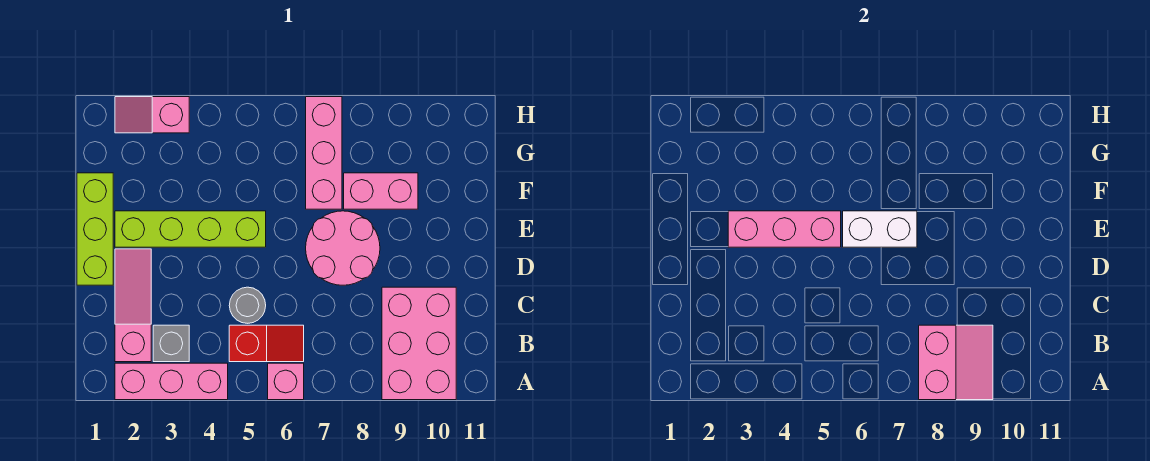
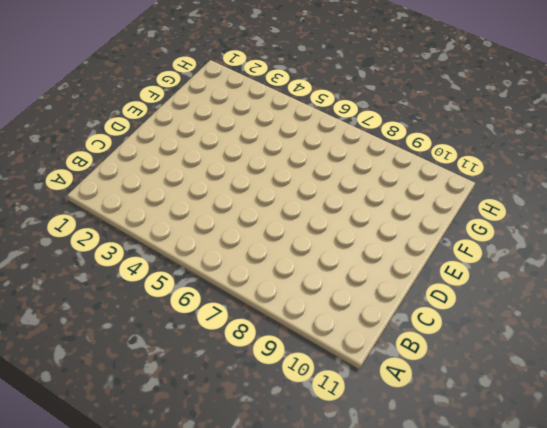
none -> pink brick A2:A4 level 1
none -> pink brick A6 level 1
none -> pink brick A9:C10 level 1

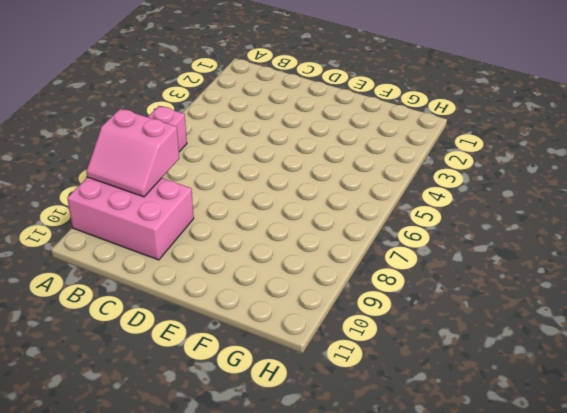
none -> pink brick A2:A4 level 1
none -> pink slope B2:D2 level 1 top B
none -> grey brick B3 level 1

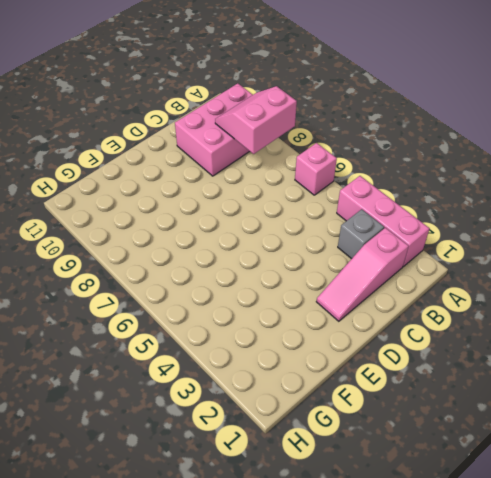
none -> red slope B5:B6 level 1 top 5
none -> grey round brick C5 level 1
none -> lime brick D1:F1 level 1

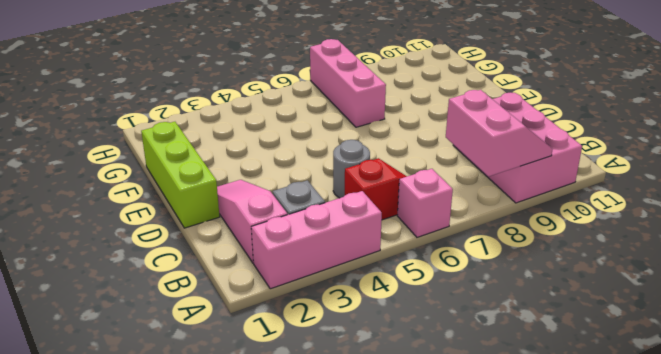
none -> pink round brick D7:E8 level 1
none -> lime brick E2:E5 level 1
none -> pink brick F8:F9 level 1

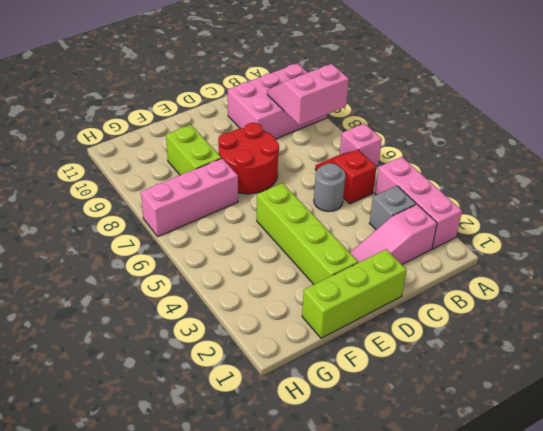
red round brick D7:E8 level 1 -> pink round brick D7:E8 level 1
lime brick F8:F9 level 1 -> pink brick F8:F9 level 1
none -> pink slope H2:H3 level 1 top 3
none -> pink brick E3:E5 level 2
none -> white brick E6:E7 level 2

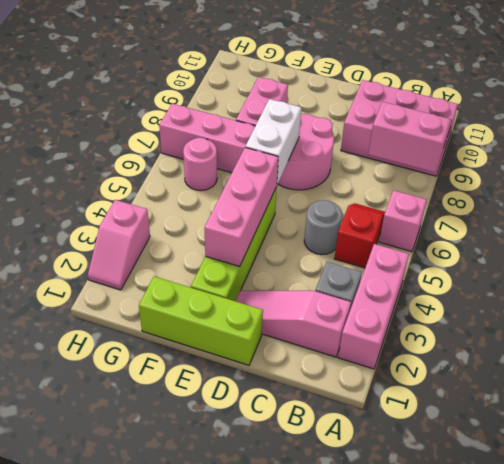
pink round brick G6 level 1 -> none

